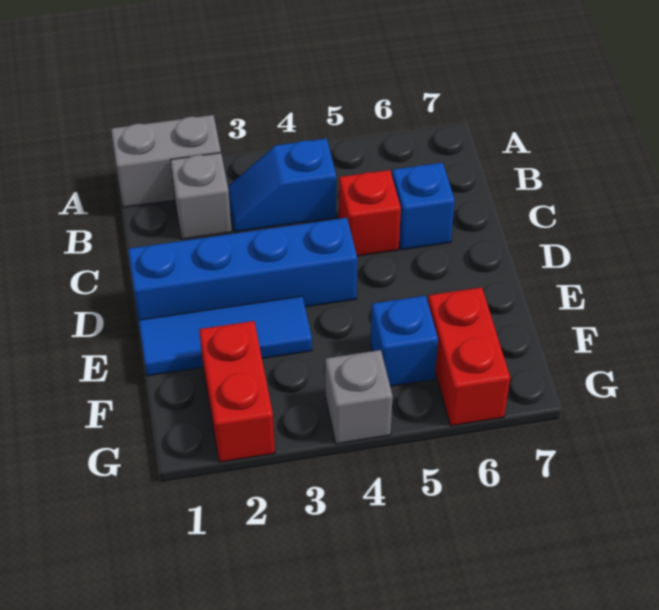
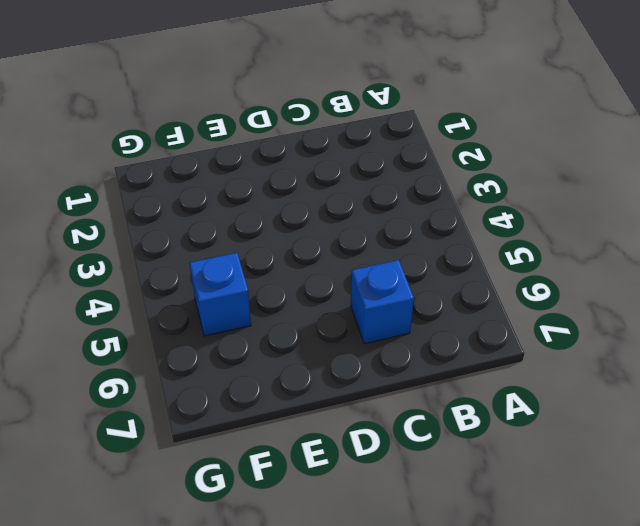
none -> grey brick A1:A2 level 1
none -> grey brick B2 level 1

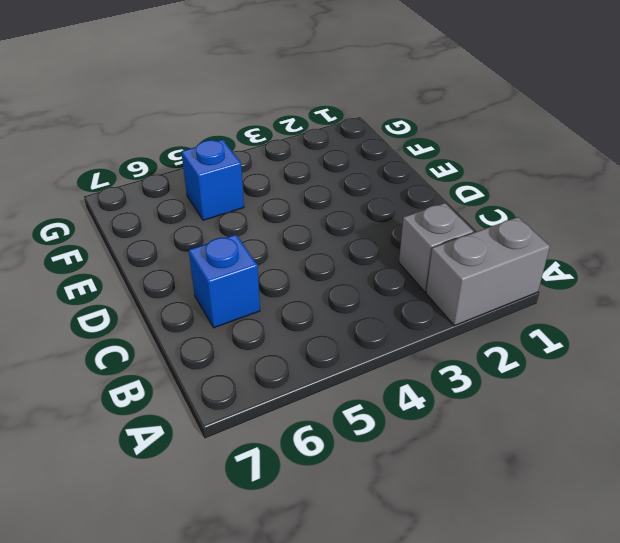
none -> blue slope B3:B4 level 1 top 4
none -> red brick C5 level 1

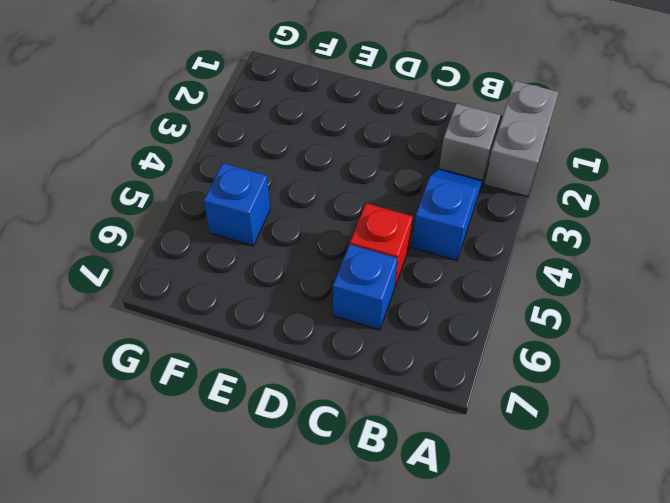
none -> blue brick D1:D4 level 1
none -> blue tile E1:E3 level 1

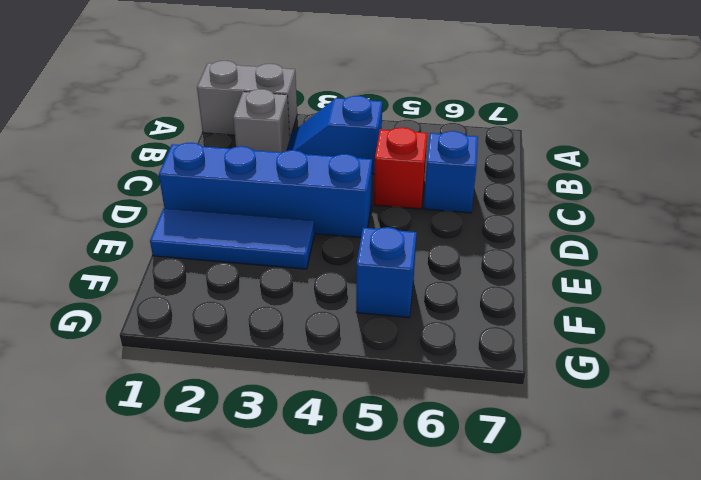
none -> red brick F2:G2 level 1
none -> red brick F6:G6 level 1

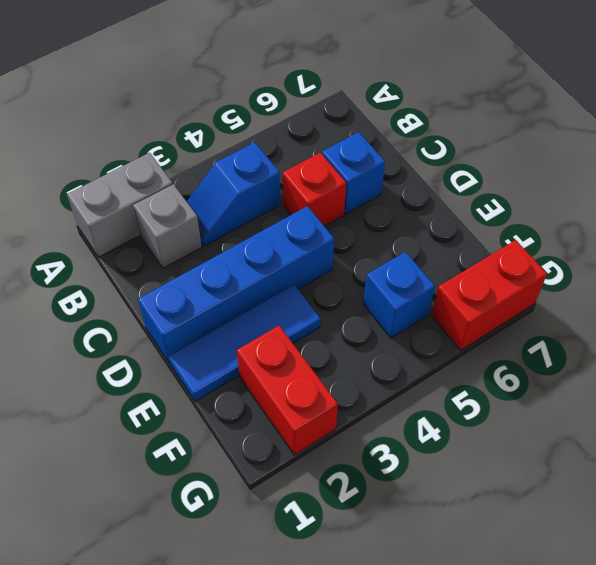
red brick G6:G7 level 1 -> red brick F6:G6 level 1
none -> grey brick G4 level 1

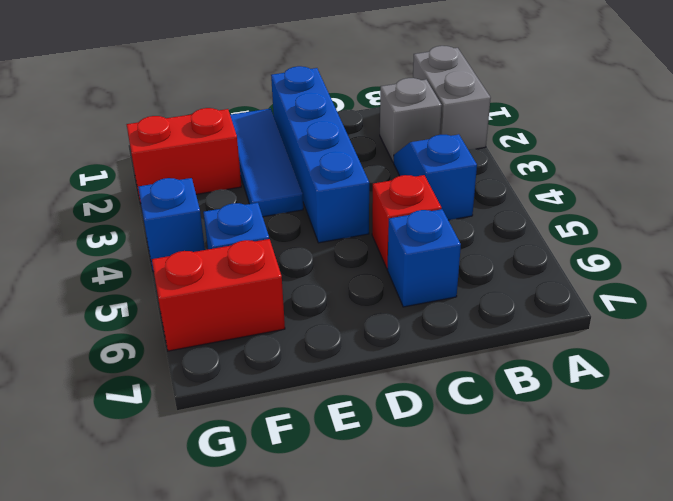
blue brick G4 level 1 -> grey brick G4 level 1

